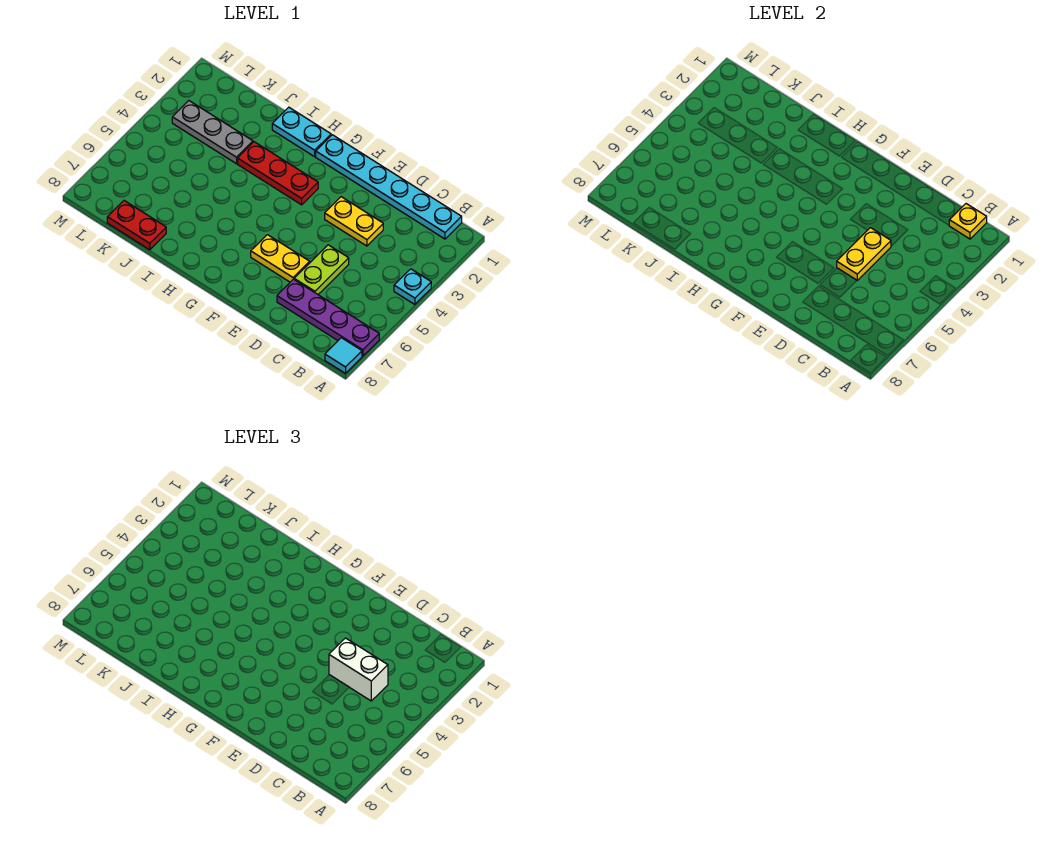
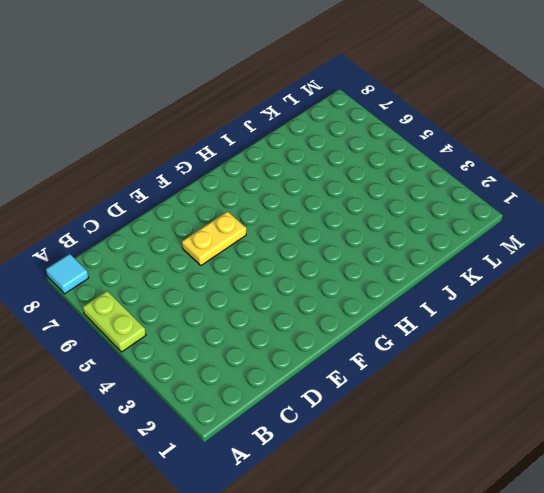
lime plate A5:A6 level 1 -> lime plate D5:D6 level 1
none -> cyan plate A4 level 1
none -> purple plate A7:D7 level 1
none -> cyan plate B1:G1 level 1

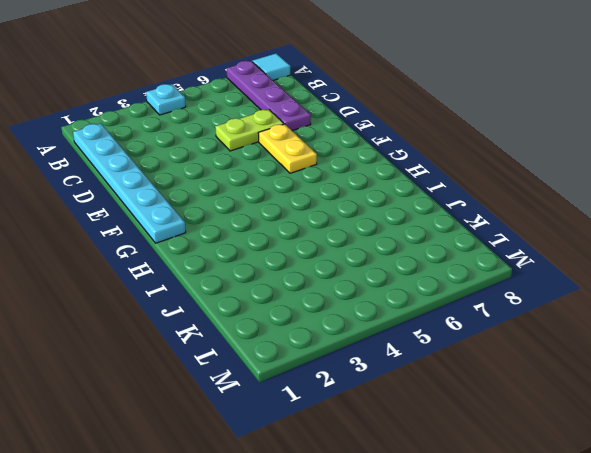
none -> yellow plate D3:E3 level 1
none -> red plate G3:I3 level 1
none -> cyan plate H1:I1 level 1

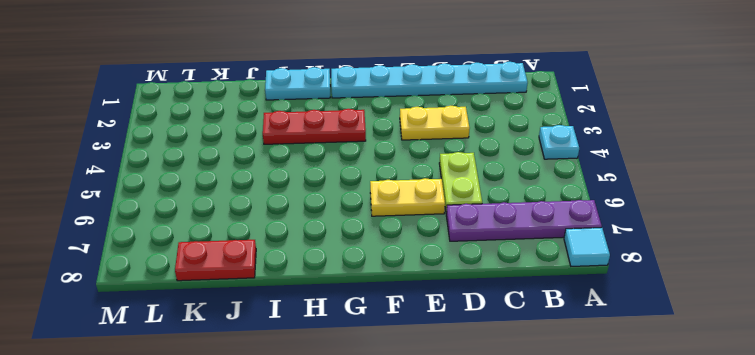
none -> grey plate J3:L3 level 1
none -> yellow plate B1 level 2
none -> yellow plate D4:D5 level 2

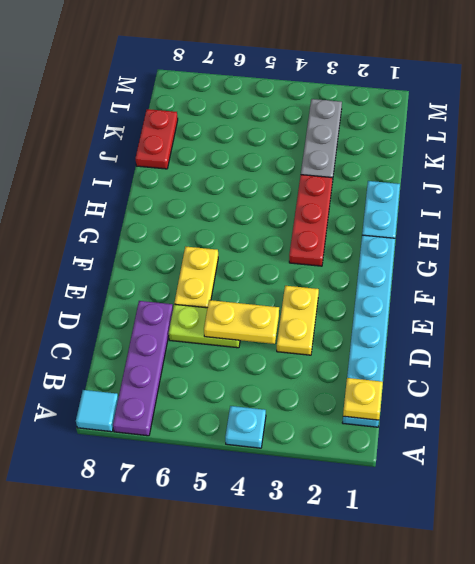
none -> white brick C4:D4 level 3

